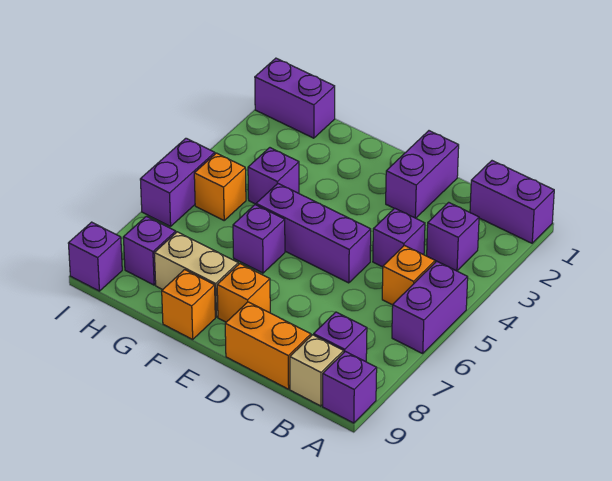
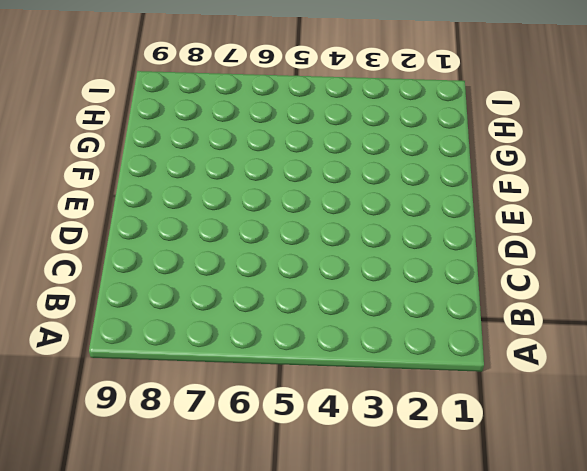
none -> purple brick A1:B1 level 1
none -> purple brick A5:A6 level 1
none -> purple brick A9 level 1

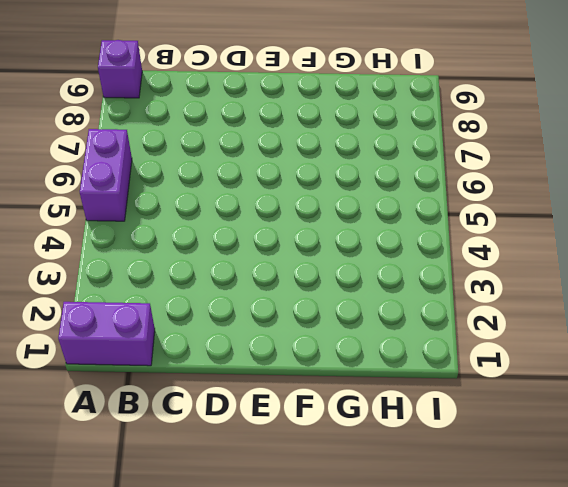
none -> purple brick B3 level 1
none -> orange brick B5 level 1
none -> purple brick B8 level 1

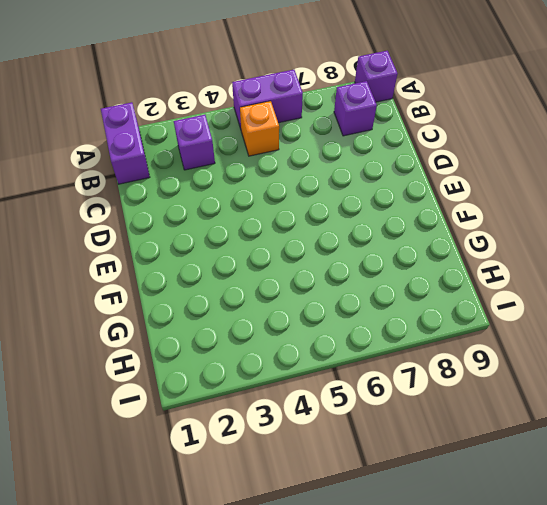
none -> tan brick B9 level 1
none -> purple brick C4 level 1
none -> orange brick C9:D9 level 1

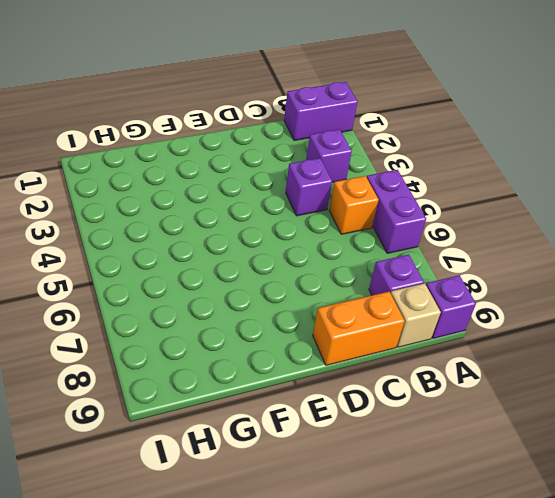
none -> purple brick D1:D2 level 1
none -> purple brick D5:F5 level 1
none -> orange brick E8 level 1

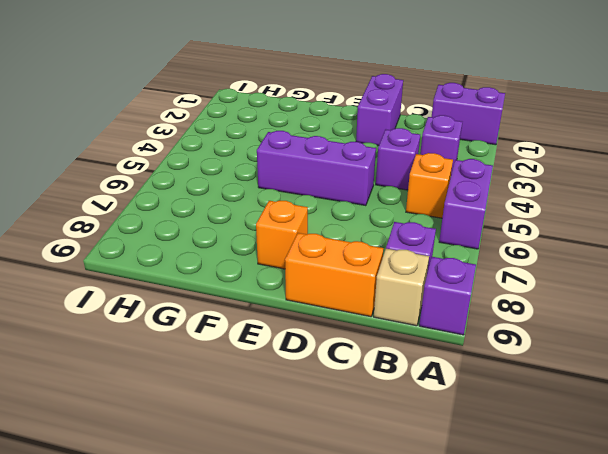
none -> purple brick F6 level 1
none -> tan brick F8:G8 level 1
none -> orange brick F9 level 1

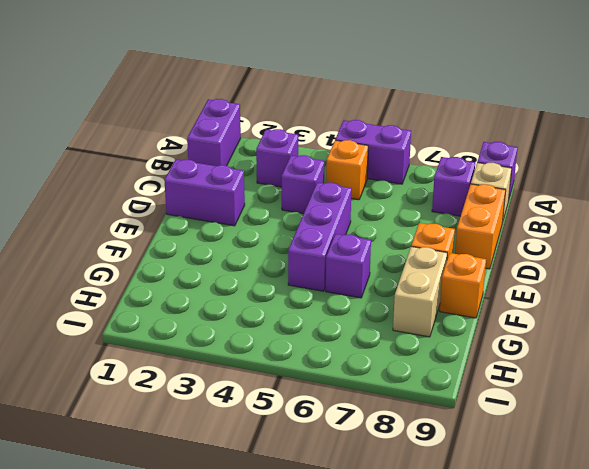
none -> purple brick G4 level 1
none -> purple brick H1:I1 level 1
none -> orange brick H5 level 1

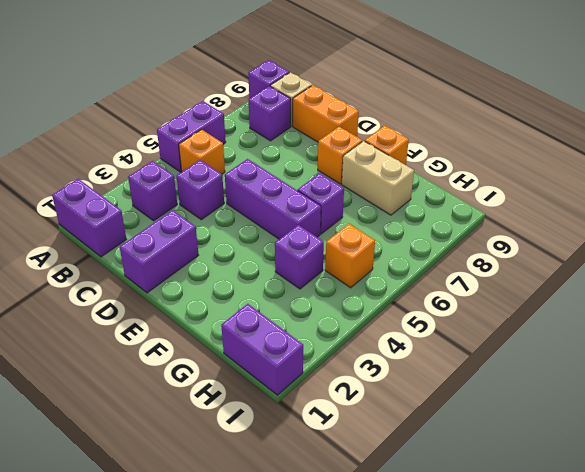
none -> purple brick H8 level 1
none -> purple brick I5:I6 level 1
none -> purple brick I9 level 1

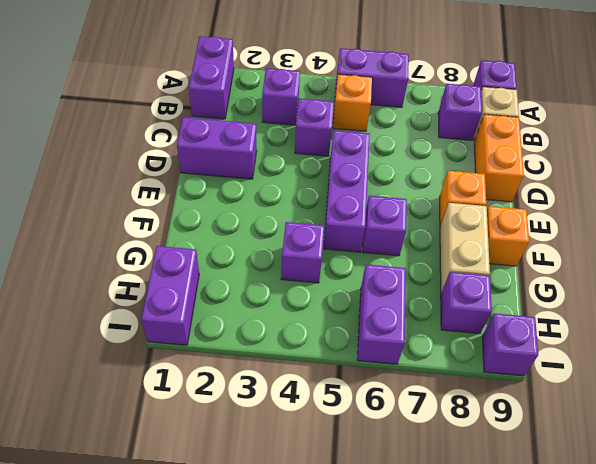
purple brick H6:I6 level 1 -> purple brick I5:I6 level 1
none -> orange brick H5 level 1

